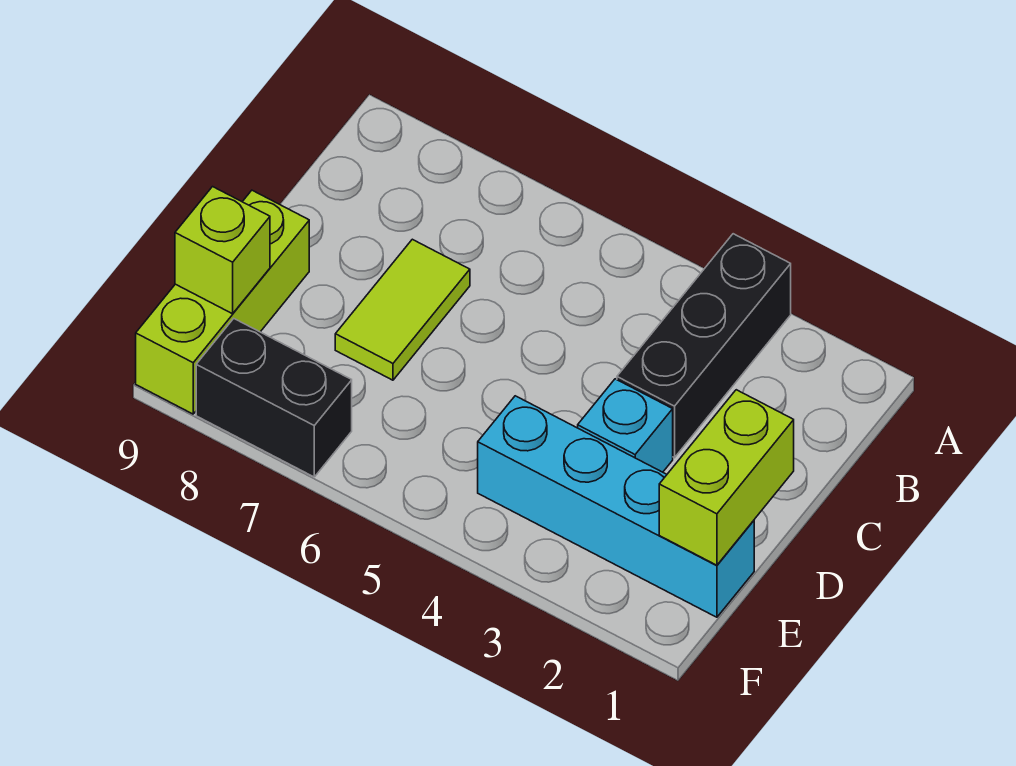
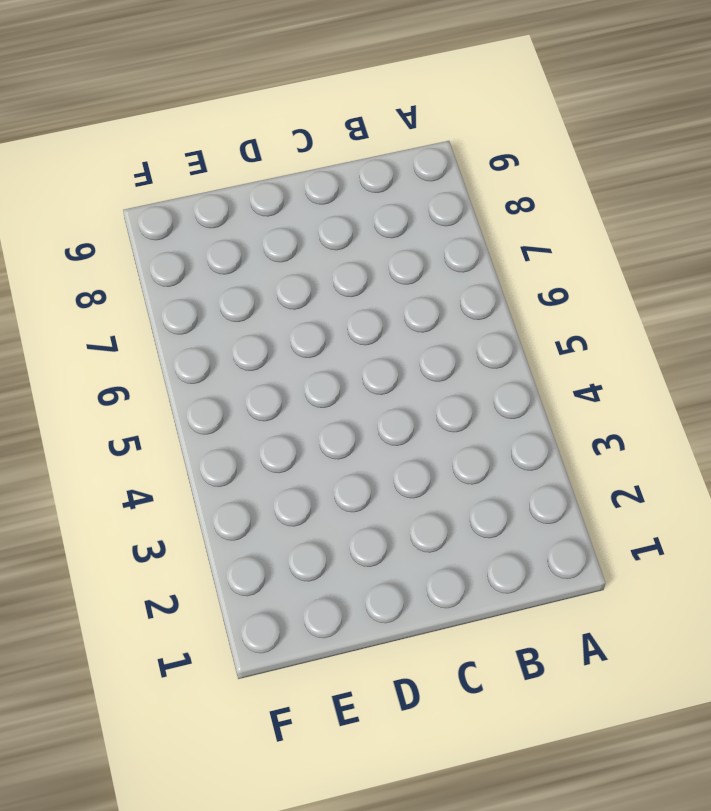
none -> black brick A3:C3 level 1
none -> lime tile C7:D7 level 1

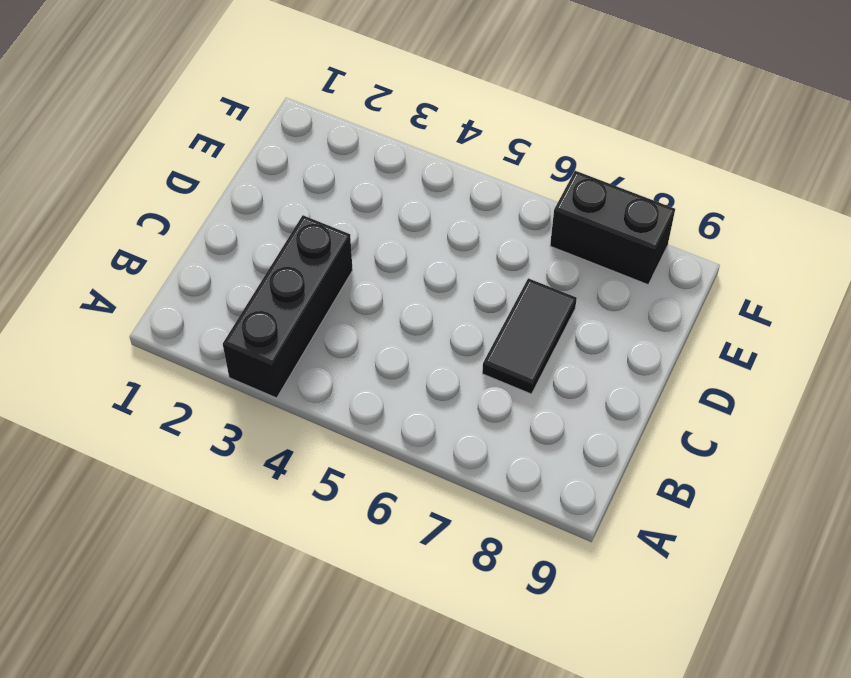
black tile C7:D7 level 1 -> lime tile C7:D7 level 1
none -> cyan brick D3 level 1
none -> lime brick D9:F9 level 1

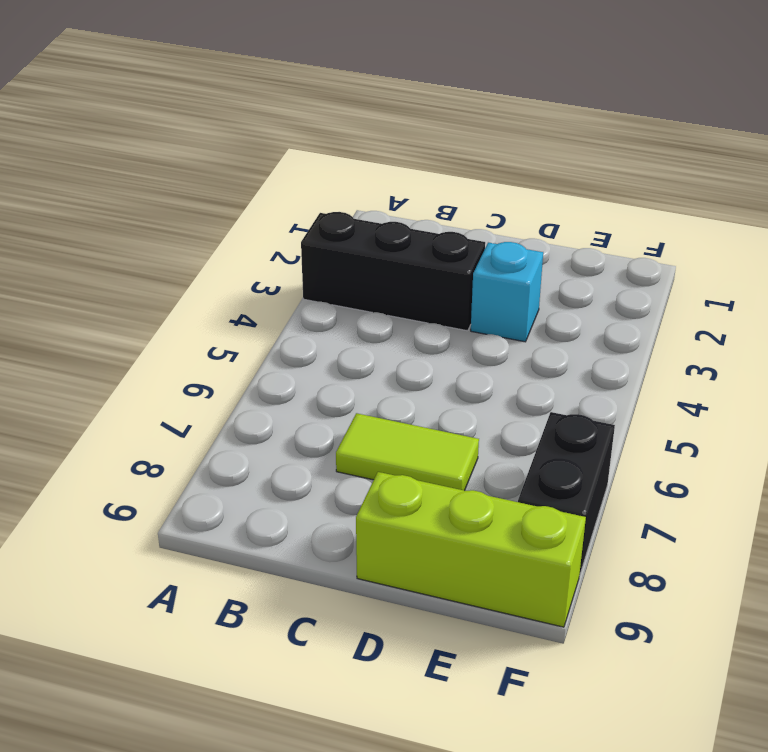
none -> cyan brick E1:E4 level 1
none -> lime brick D1:E1 level 2

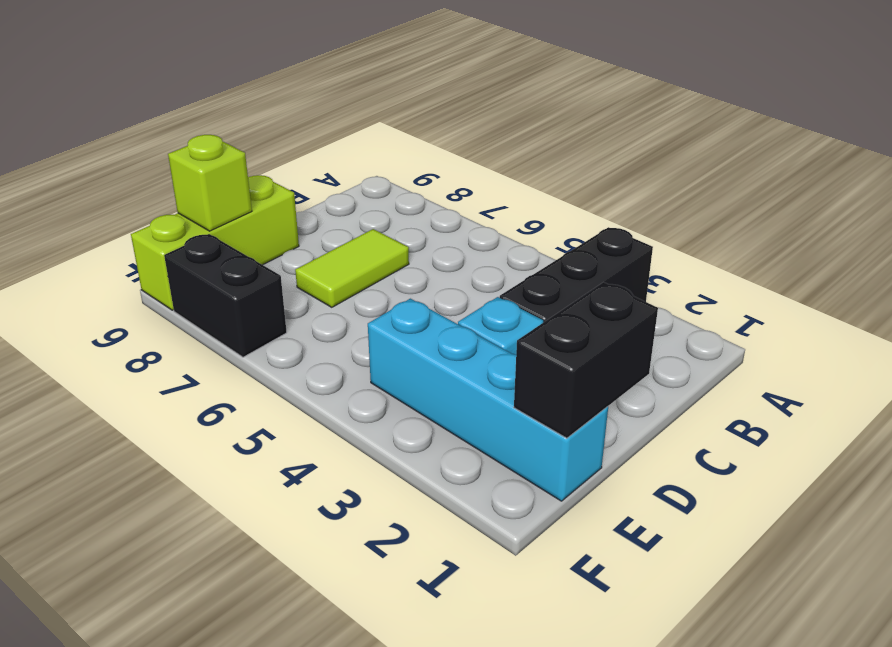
black brick D1:E1 level 2 -> lime brick D1:E1 level 2

